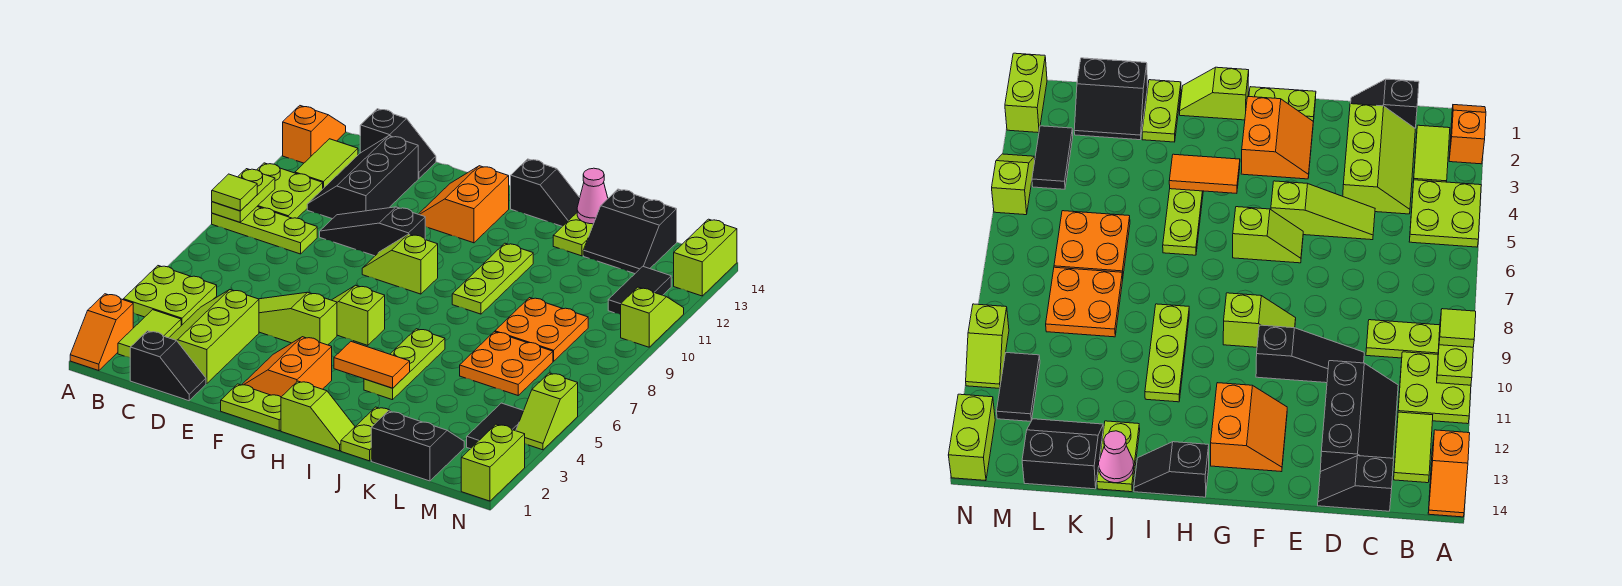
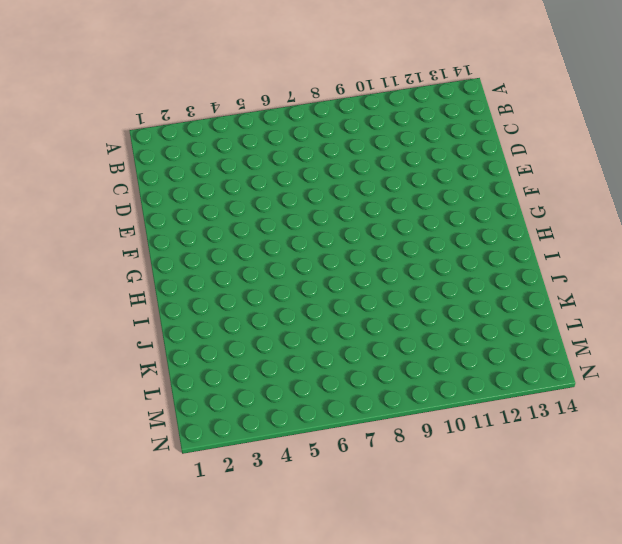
none -> orange slope A1:A2 level 1 top 2
none -> lime plate A4:B5 level 1
none -> lime plate A9:C9 level 1
none -> lime plate A10:B11 level 1

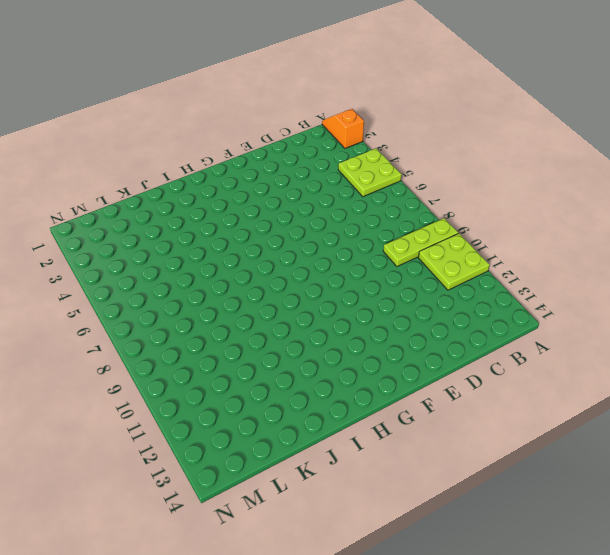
none -> orange slope A13:A14 level 1 top 13
none -> lime tile B2:B3 level 1
none -> lime tile B12:B13 level 1
none -> black slope C1:D1 level 1 top C

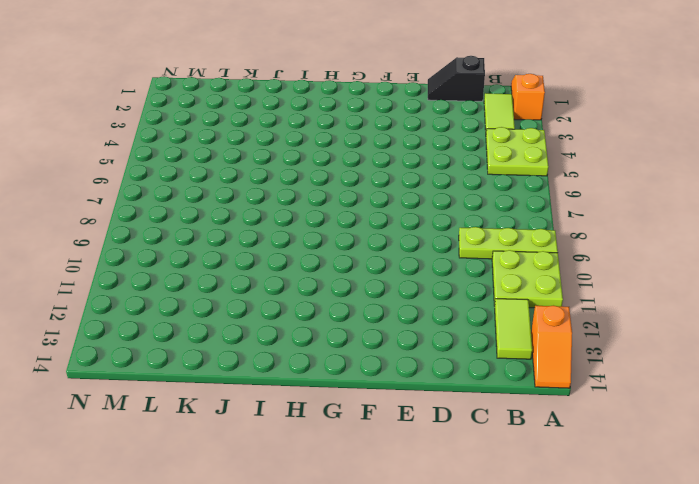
none -> lime slope C2:D4 level 1 top D
none -> black slope C11:D13 level 1 top D
none -> black slope C14:D14 level 1 top C
none -> lime slope D5:F5 level 1 top F

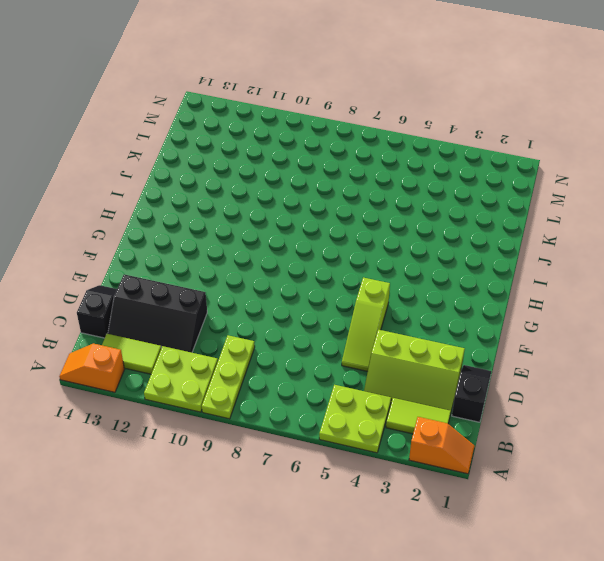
none -> black slope D10:F10 level 1 top F
none -> lime plate F1:G1 level 1
none -> orange slope F2:G3 level 1 top G
none -> lime slope F6:G6 level 1 top G

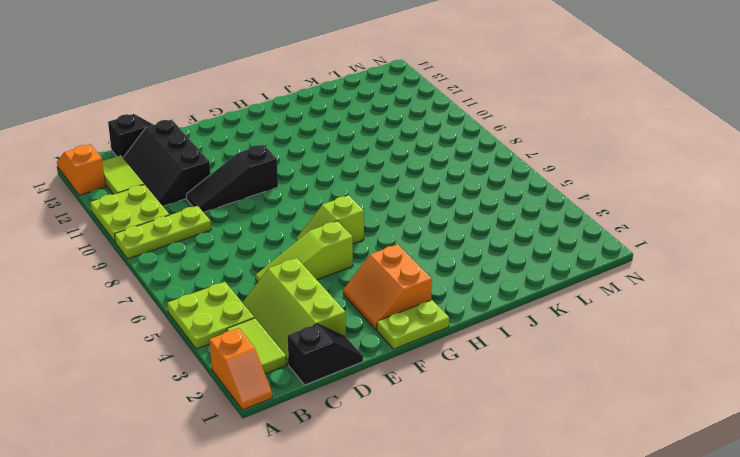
none -> lime slope F9:G9 level 1 top G
none -> orange slope F12:G13 level 1 top G
none -> lime slope H1:I1 level 1 top H
none -> black slope H14:I14 level 1 top H

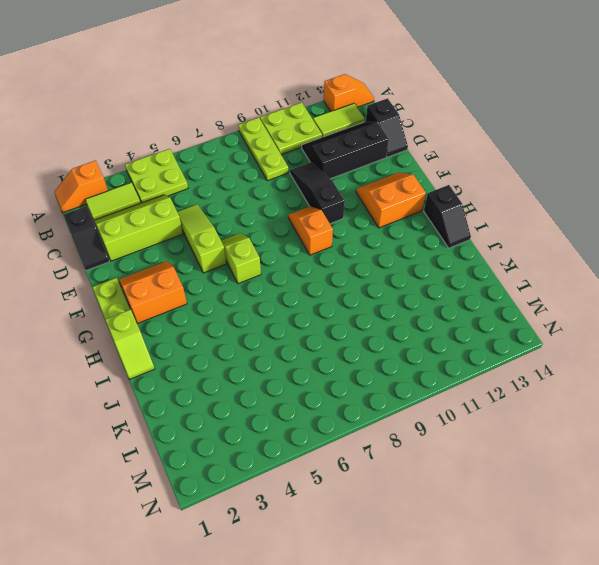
orange slope F9:G9 level 1 top G -> lime slope F9:G9 level 1 top G
none -> lime plate I4:I6 level 1
none -> lime plate I9:I11 level 1
none -> lime plate J1:J2 level 1
none -> lime plate J13:J14 level 1

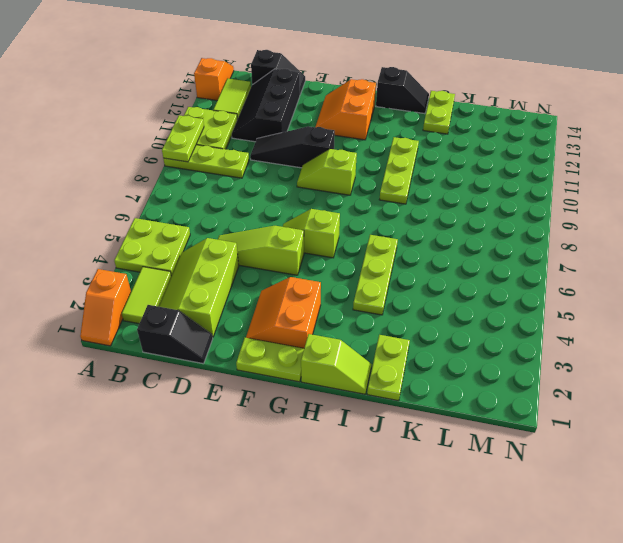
none -> black slope K1:L2 level 1 top 1
none -> orange plate K6:L7 level 1
none -> orange plate K8:L9 level 1
none -> black slope K13:L14 level 1 top 14

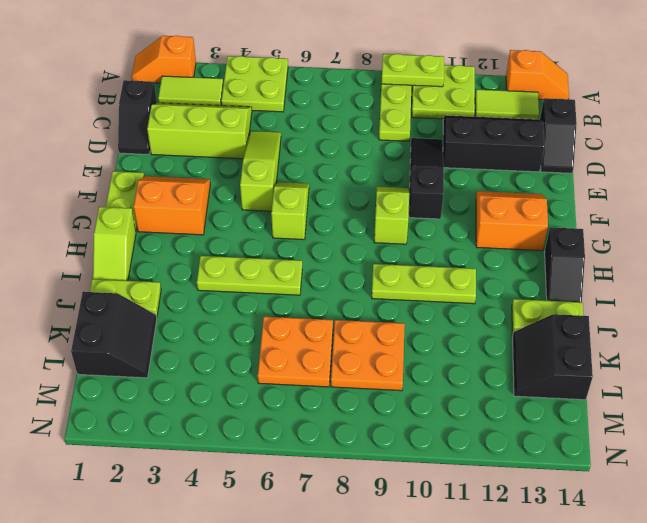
none -> black tile M3:M4 level 1
none -> black tile M11:M12 level 1
none -> lime brick N1:N2 level 1
none -> lime slope N4:N5 level 1 top 5

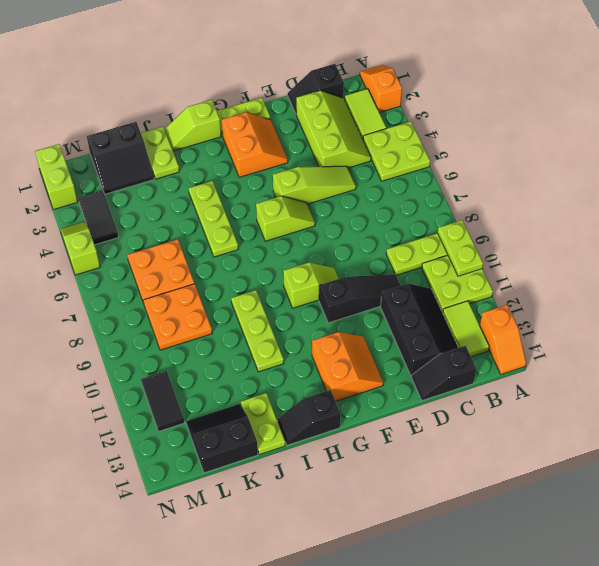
none -> lime slope N10:N11 level 1 top 10
none -> lime brick N13:N14 level 1
none -> orange tile H4:I4 level 2
none -> pink cone J14 level 2

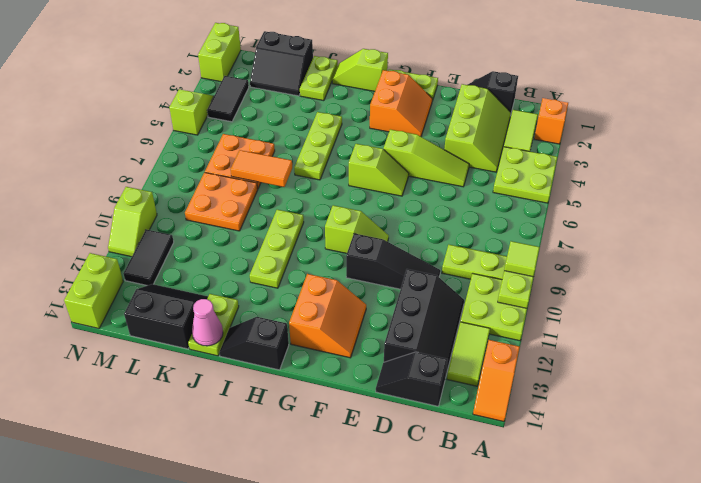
orange tile J7:K7 level 2 -> orange tile H4:I4 level 2

